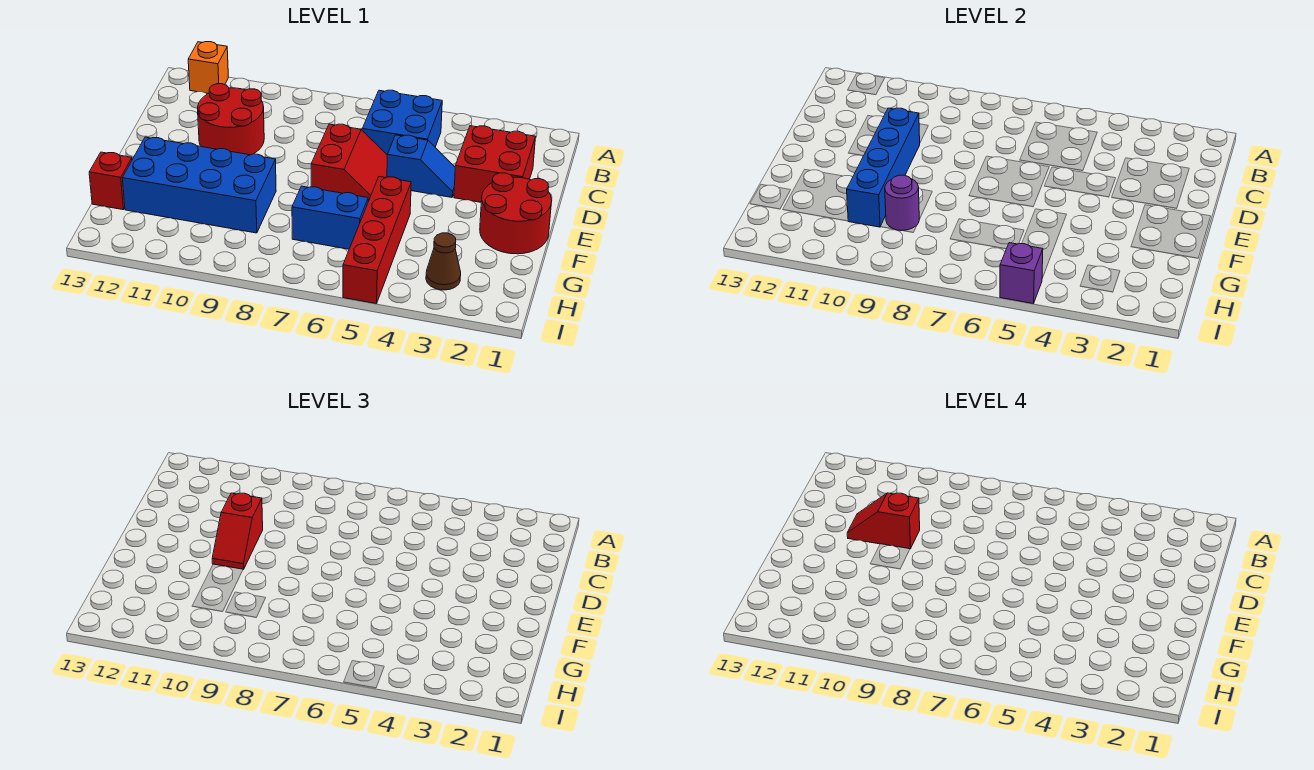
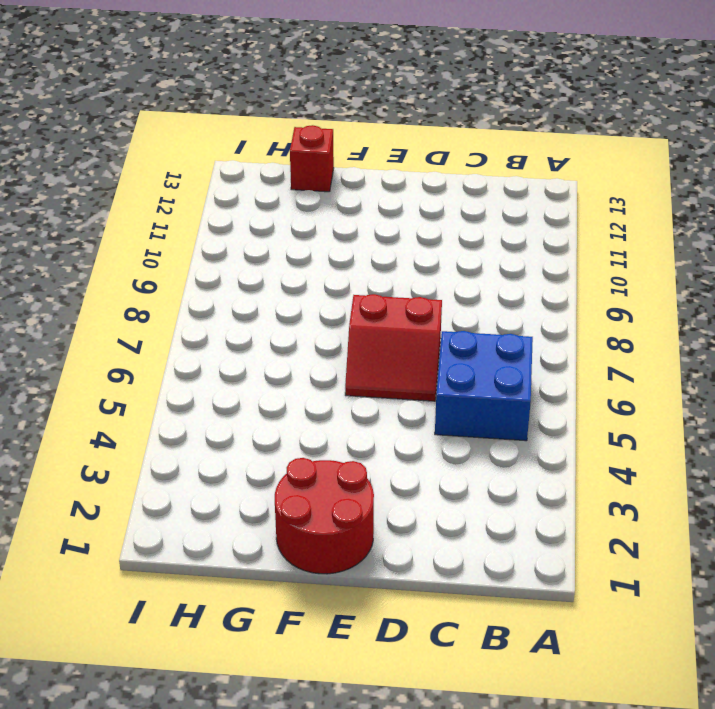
none -> orange brick A12 level 1
none -> red brick C2:D3 level 1
none -> red round brick C10:D11 level 1

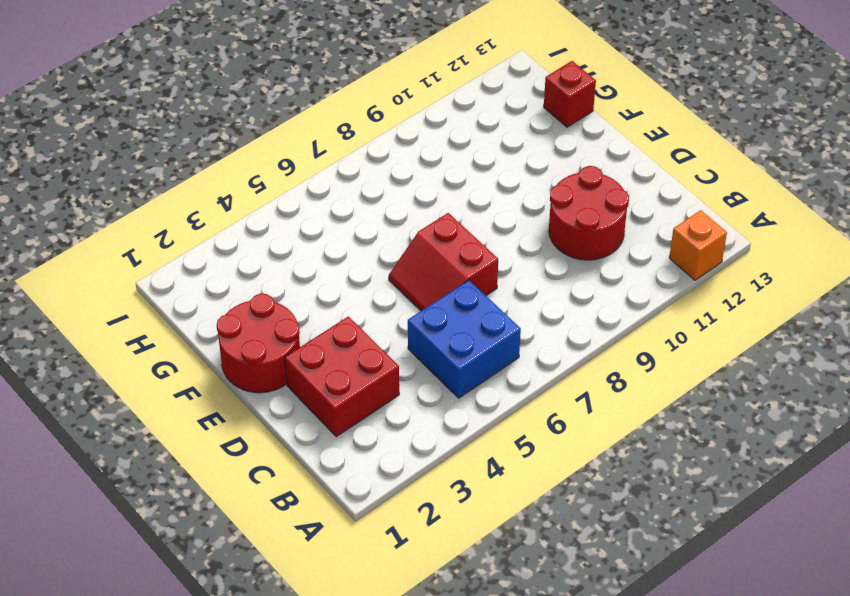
none -> blue slope D4:D5 level 1 top 5
none -> red brick F5:I5 level 1
none -> blue brick F9:G12 level 1

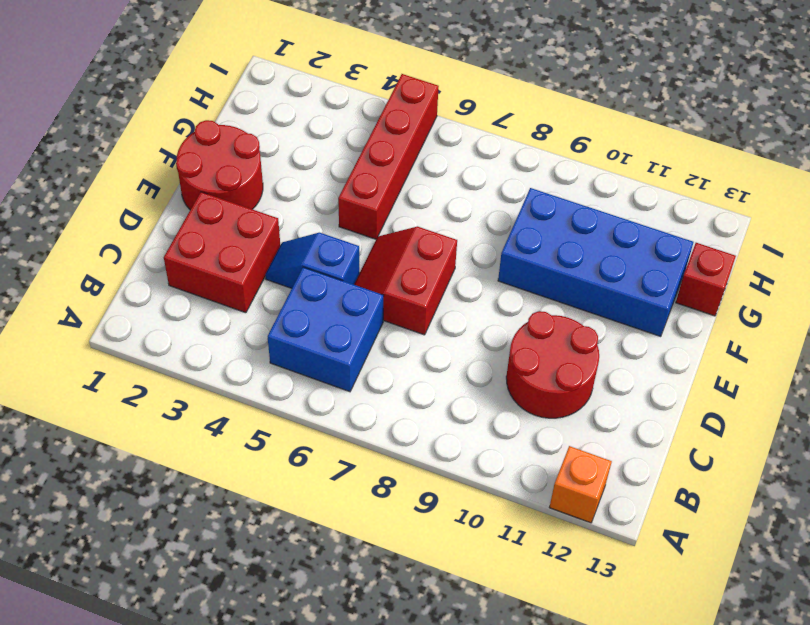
none -> blue brick G6:G7 level 1
none -> brown cone H3 level 1
none -> blue brick D10:G10 level 2

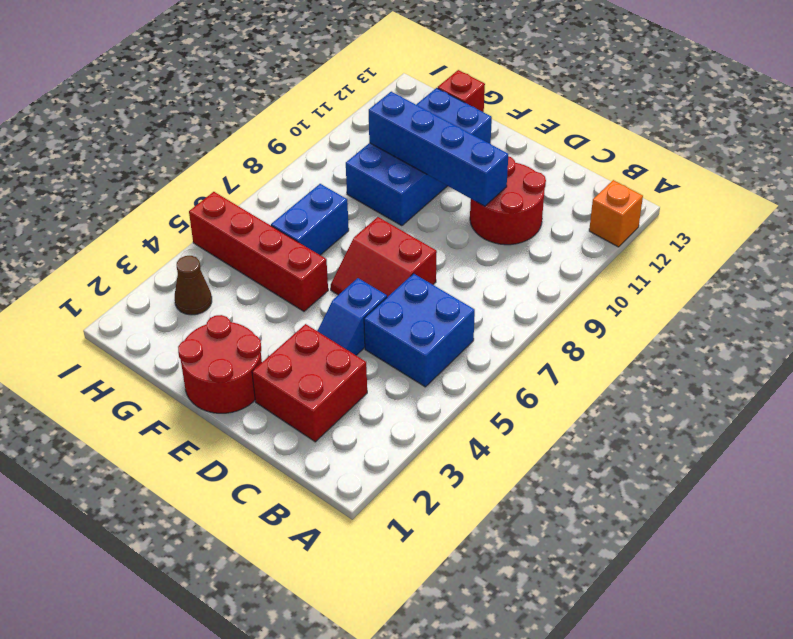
none -> purple round brick G9 level 2
none -> purple brick I5 level 2
none -> red slope D10:E10 level 3 top D

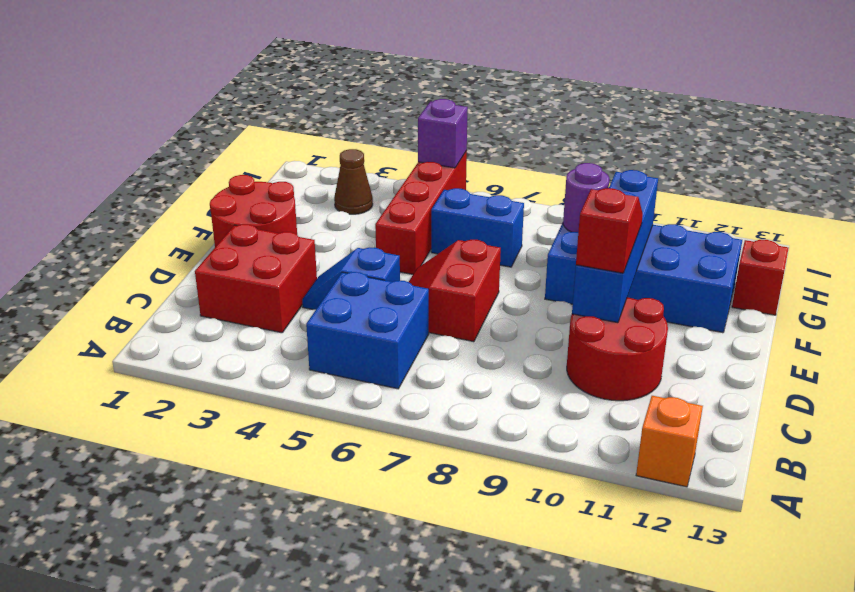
none -> red slope D10:D11 level 4 top 10

